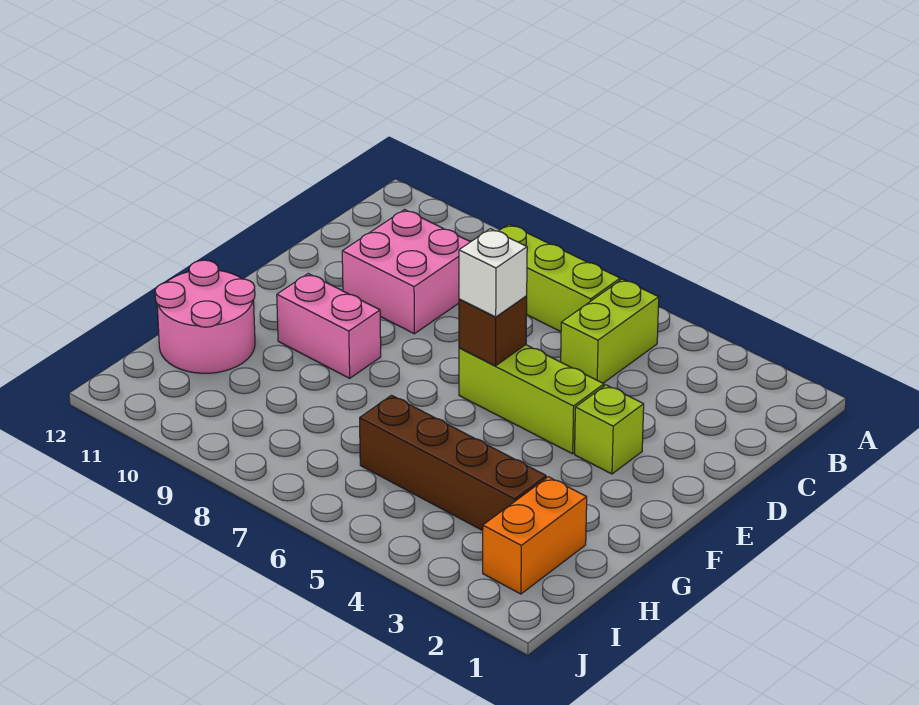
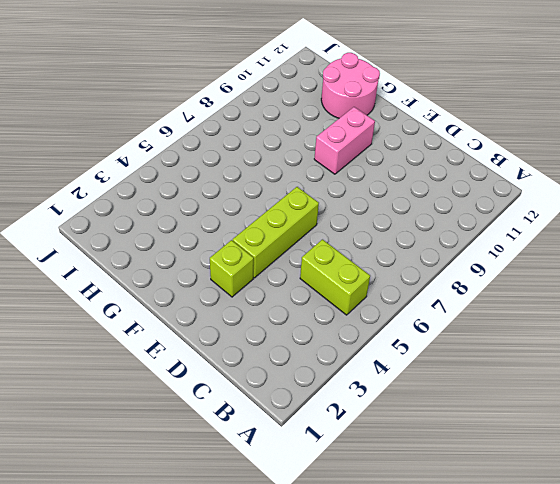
none -> lime brick B6:B8 level 1
none -> pink brick C9:D10 level 1

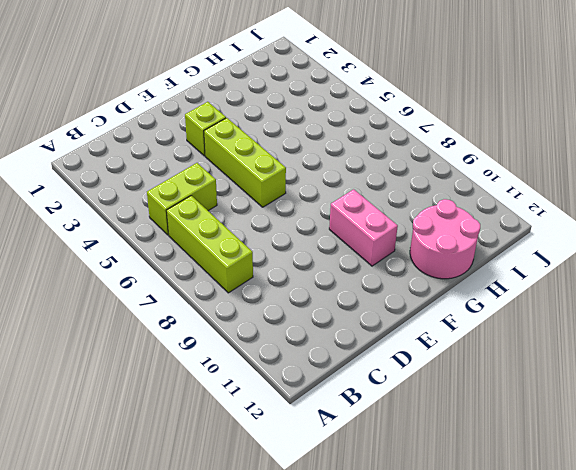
none -> pink brick C9:D10 level 1
none -> orange brick H2:I2 level 1

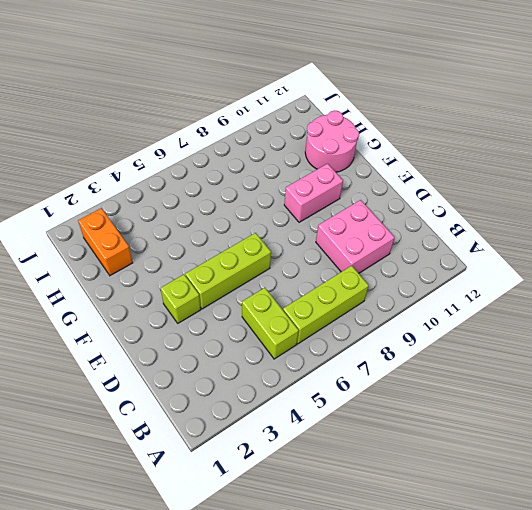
none -> brown brick H3:H6 level 1
none -> brown brick E6 level 2

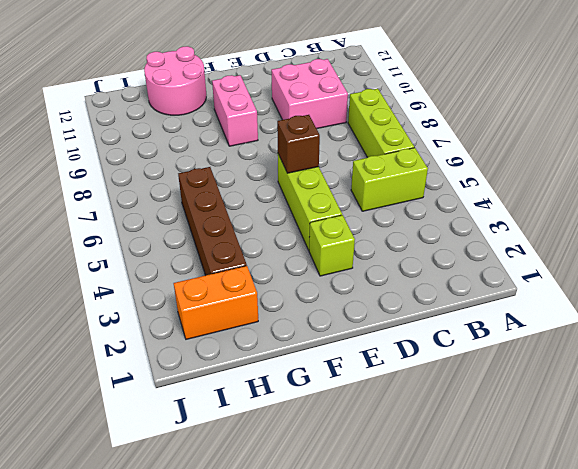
none -> white brick E6 level 3

